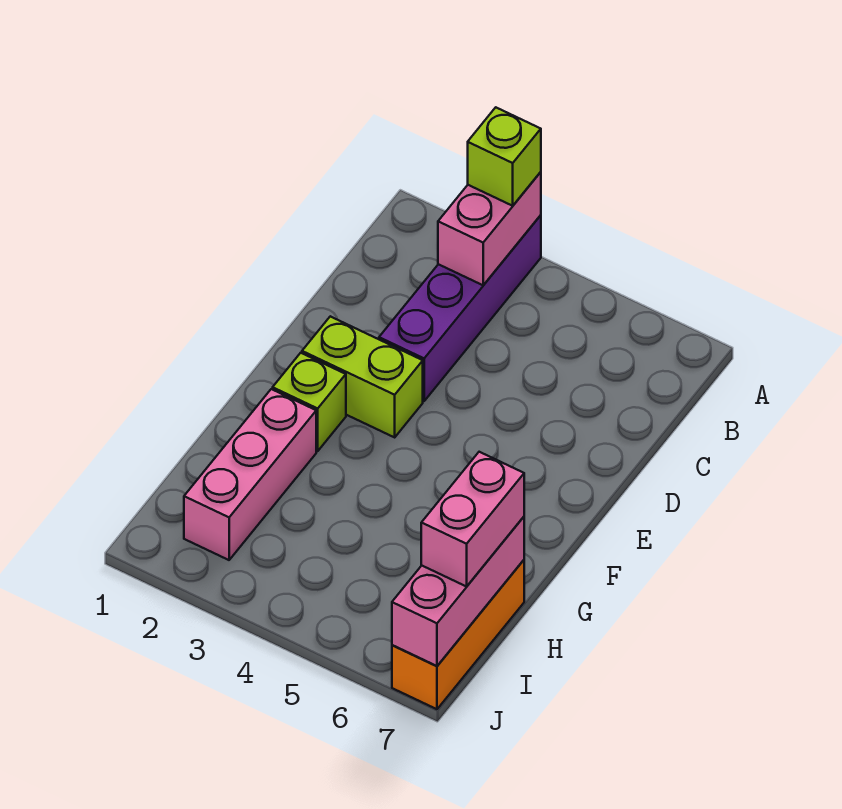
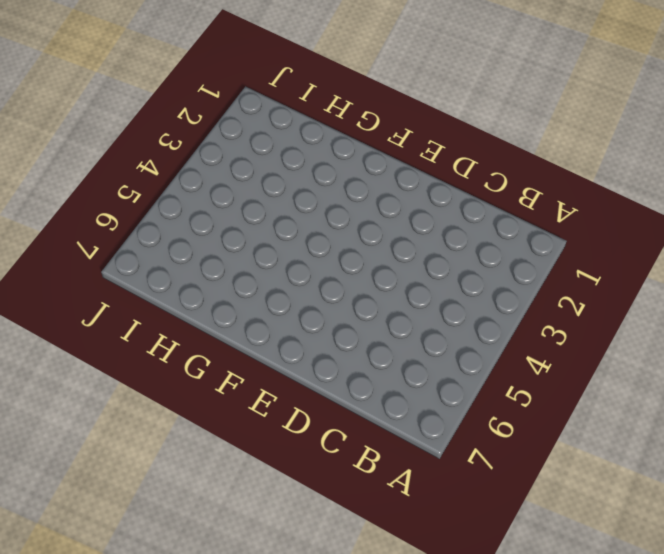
none -> purple brick A3:D3 level 1
none -> lime brick E2:E3 level 1

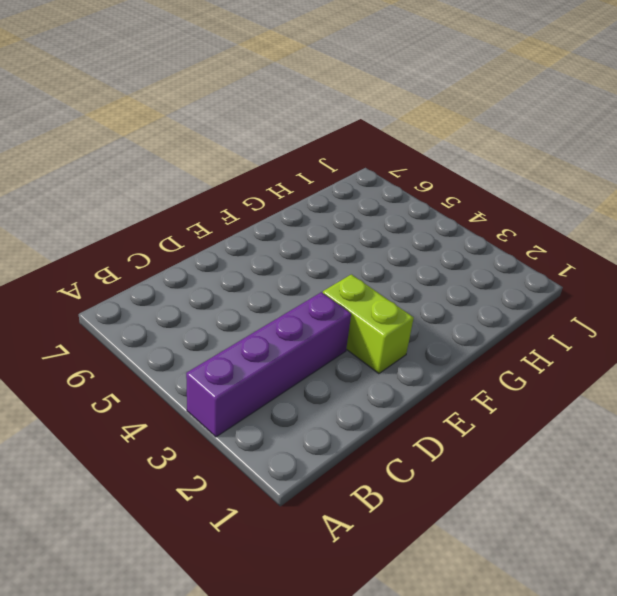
none -> lime brick F2 level 1
none -> pink brick G2:I2 level 1

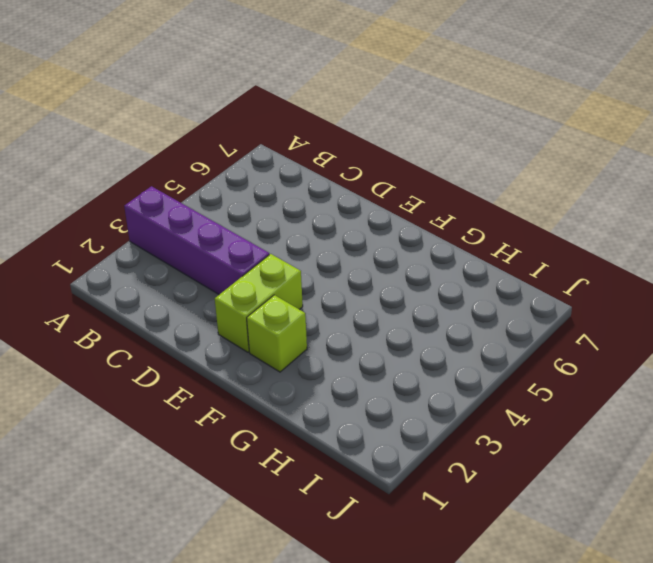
none -> pink brick G2:I2 level 1
none -> orange brick H7:J7 level 1

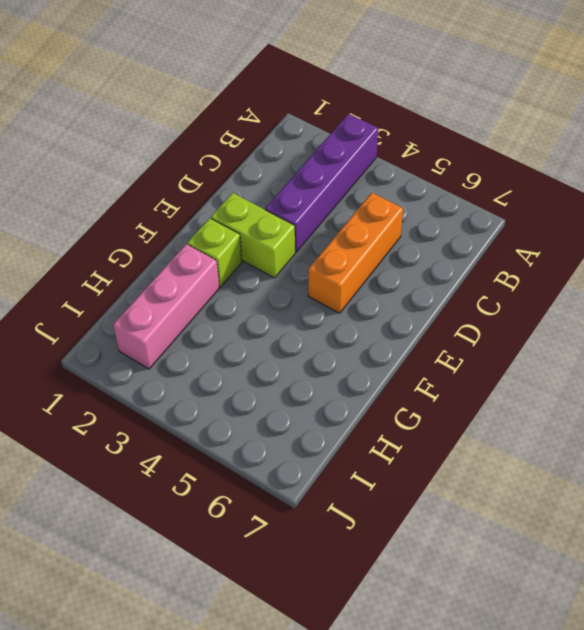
orange brick C5:E5 level 1 -> orange brick H7:J7 level 1
none -> pink brick A3:B3 level 2
none -> pink brick H7:J7 level 2

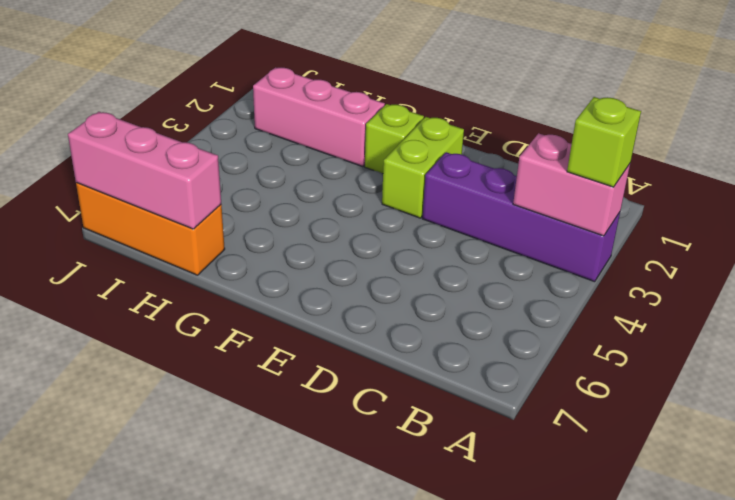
none -> pink brick H7:I7 level 3

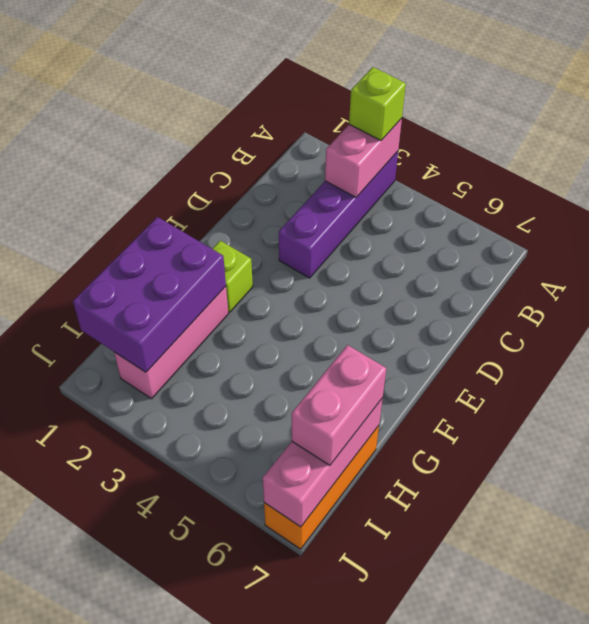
purple brick G1:I2 level 2 -> none
none -> lime brick E2:E3 level 1

